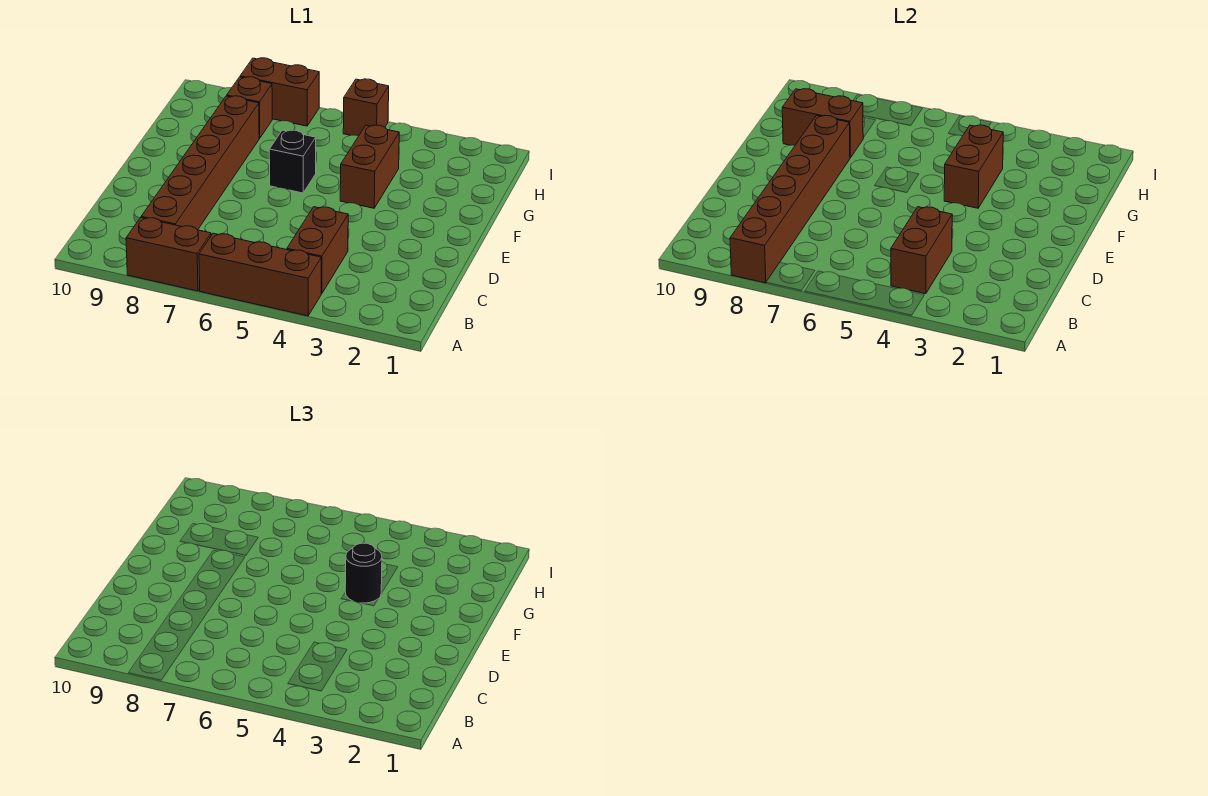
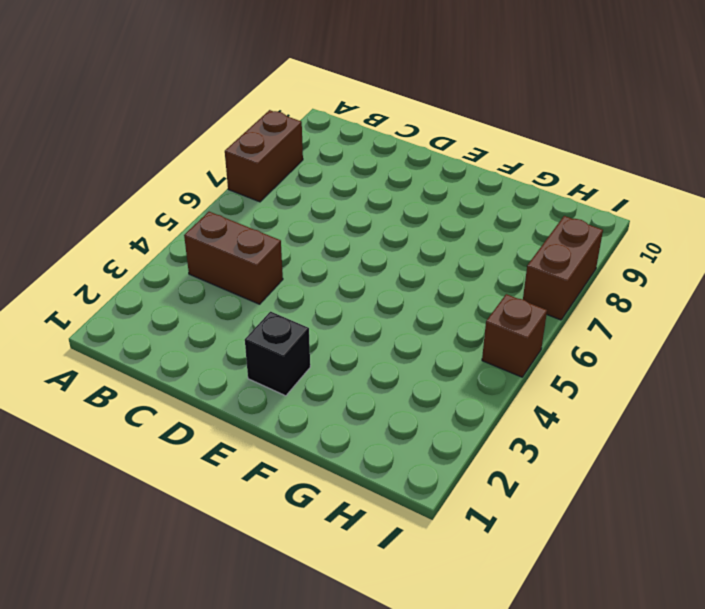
black brick E2 level 1 -> black brick F6 level 1
none -> brown brick A4:A6 level 1
none -> brown brick B8:G8 level 1
none -> brown brick F4:G4 level 1

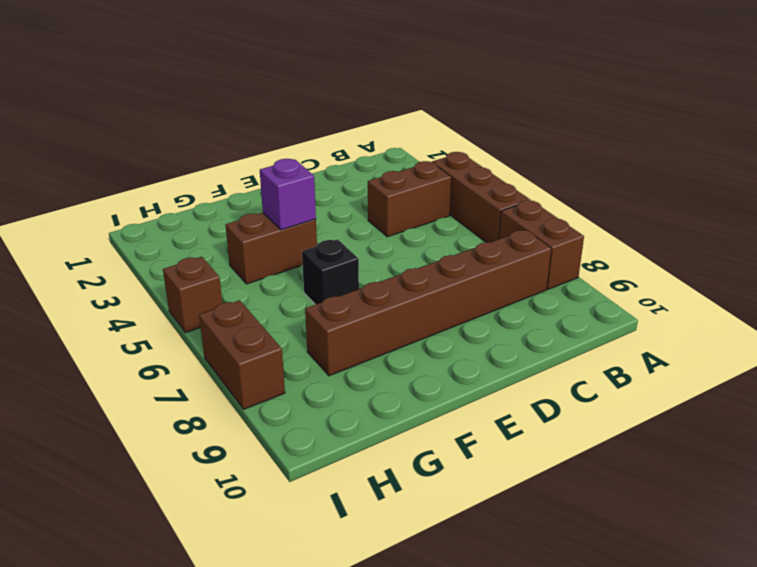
purple brick F4 level 2 -> brown brick F4:G4 level 2
none -> brown brick H8 level 1
none -> brown brick A8:F8 level 2
none -> brown brick B4:C4 level 2

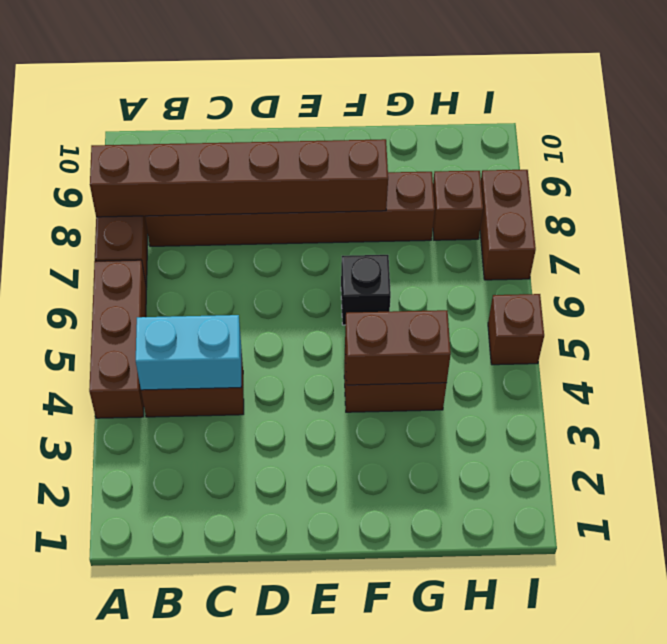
cyan brick B4:C4 level 2 -> brown brick B4:C4 level 2
none -> brown brick G8:G9 level 2
none -> black round brick F4 level 3

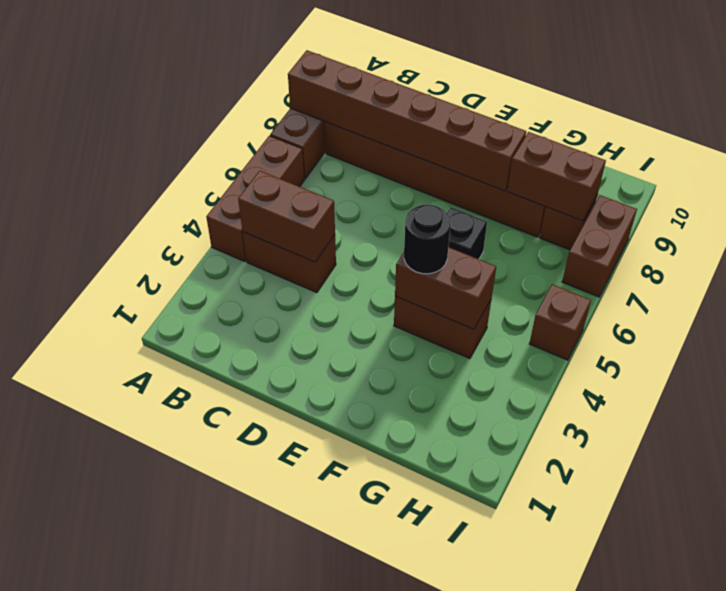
brown brick G8:H8 level 2 -> brown brick G8:G9 level 2

